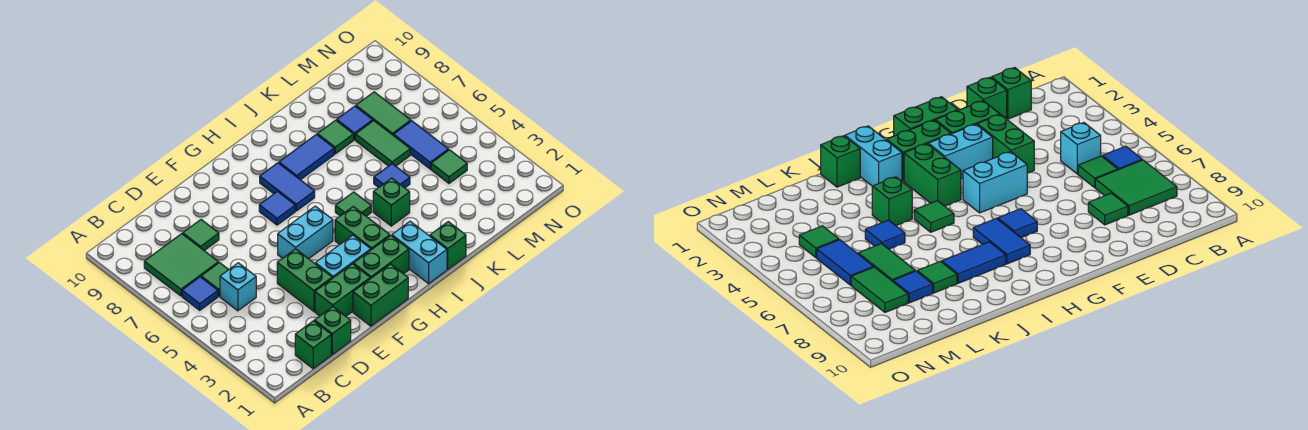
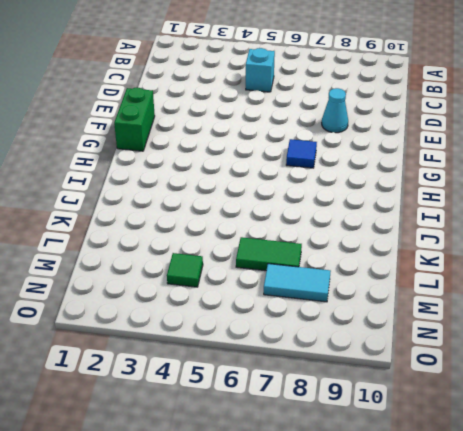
cyan cone E8 level 1 -> none
cyan tile M7:M8 level 1 -> green tile M7:M8 level 1
none -> blue tile B6 level 1
none -> green tile B7:C8 level 1
none -> green brick C1 level 1

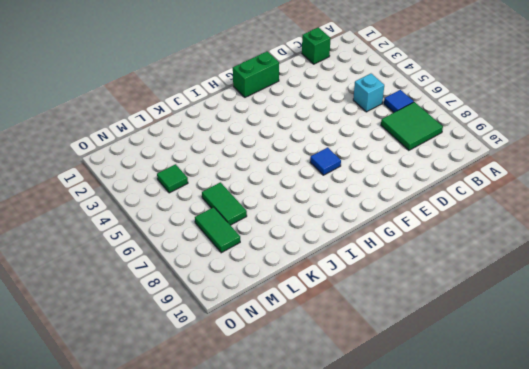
none -> green tile C6 level 1
none -> green brick D1 level 1
none -> green tile D8 level 1

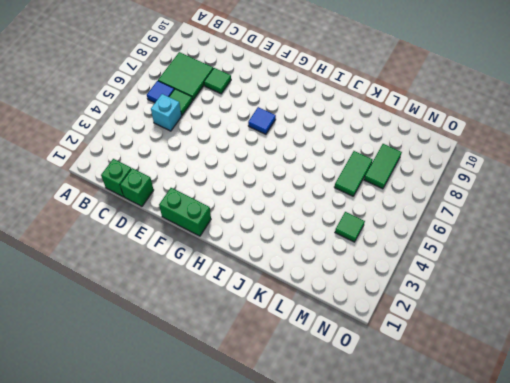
none -> green brick E2:F2 level 1
none -> green brick E3:E4 level 1
none -> cyan brick F3:G3 level 1

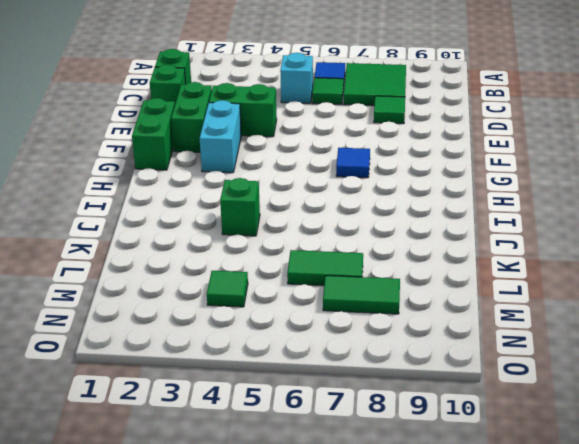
none -> cyan brick F5:G5 level 1
none -> green brick G2:H2 level 1
none -> green brick H3:H4 level 1

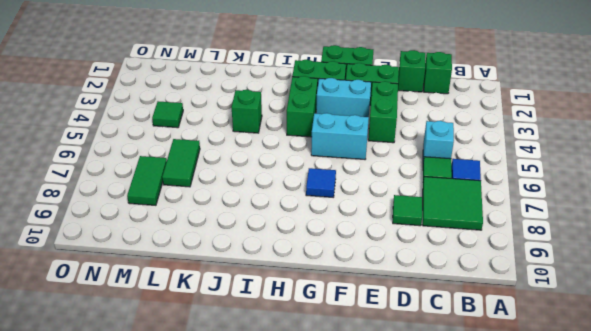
none -> blue tile H7:H8 level 1
none -> cyan brick I1:I2 level 1
none -> green tile I5 level 1

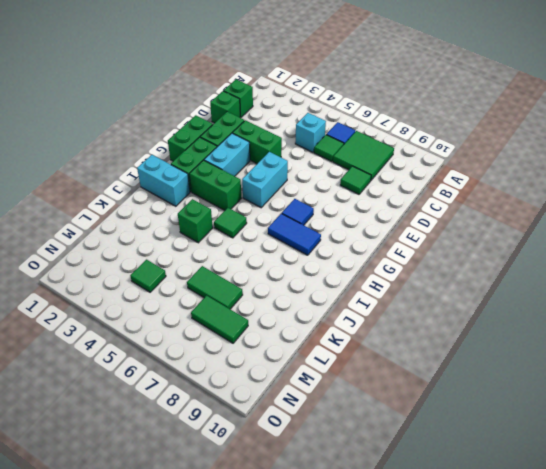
none -> blue tile I8:J8 level 1
none -> green brick J1 level 1
none -> blue tile K5 level 1

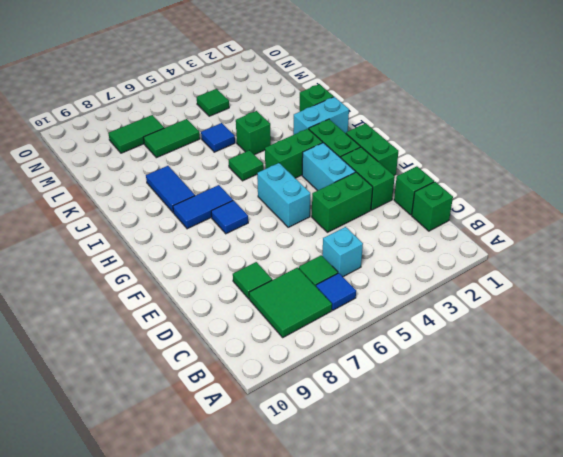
none -> green tile K8 level 1
none -> blue tile L8 level 1
none -> blue tile M5:M6 level 1

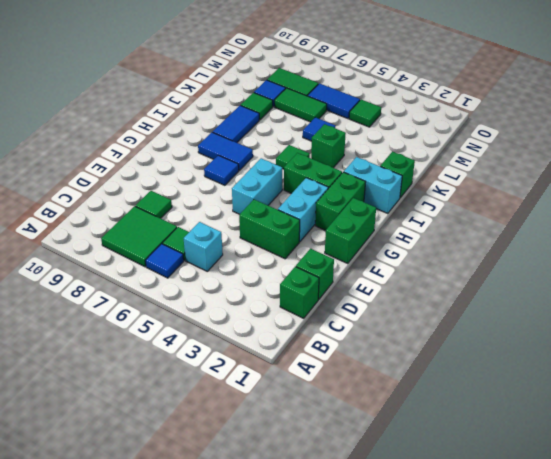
none -> green brick E2:F2 level 1

